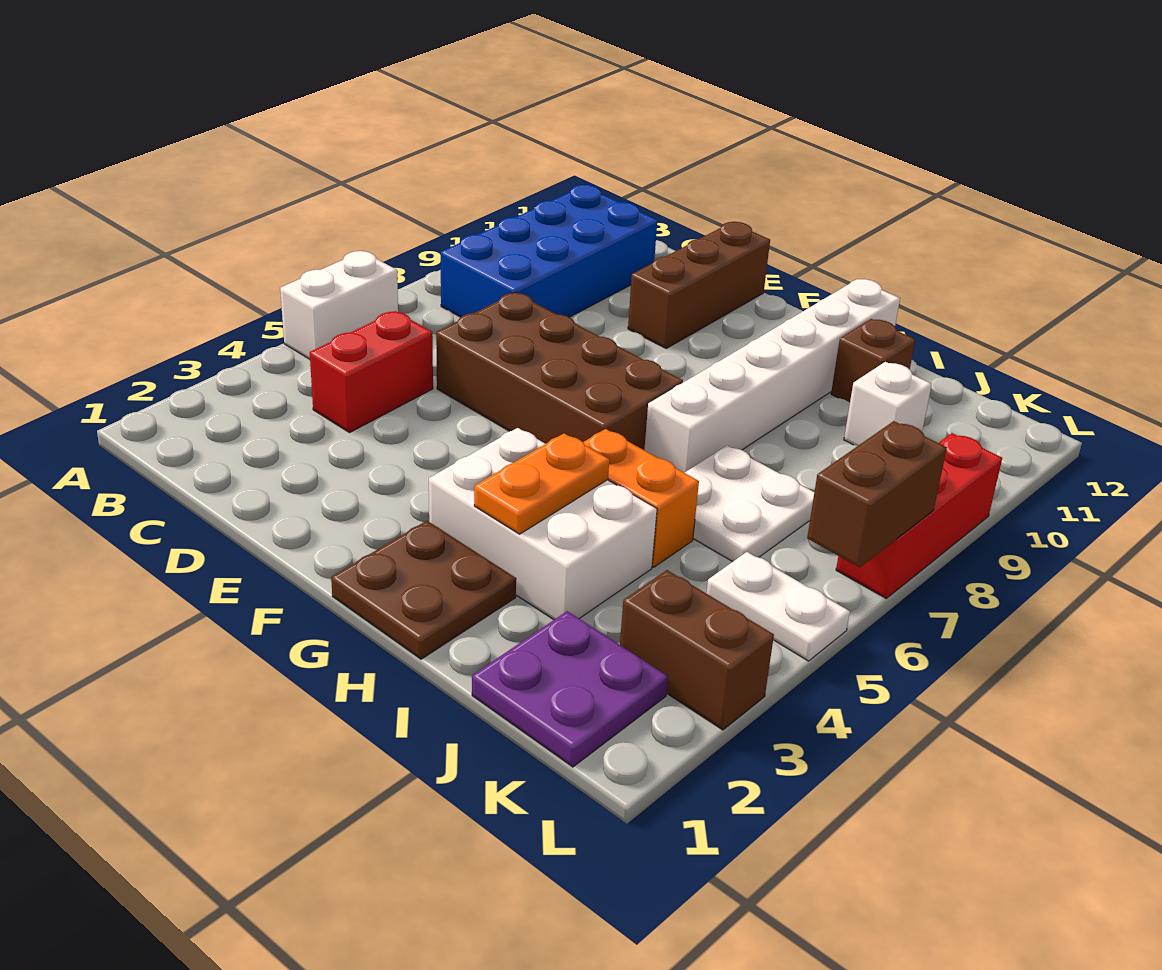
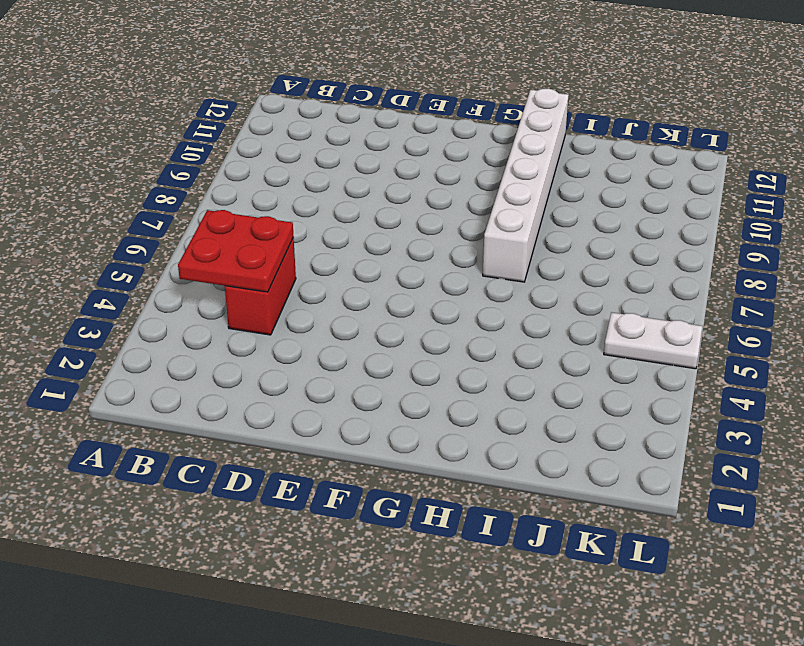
red plate B4:C5 level 2 -> none
none -> white brick A5:A6 level 1
none -> blue brick B8:C11 level 1
none -> brown brick D6:G7 level 1

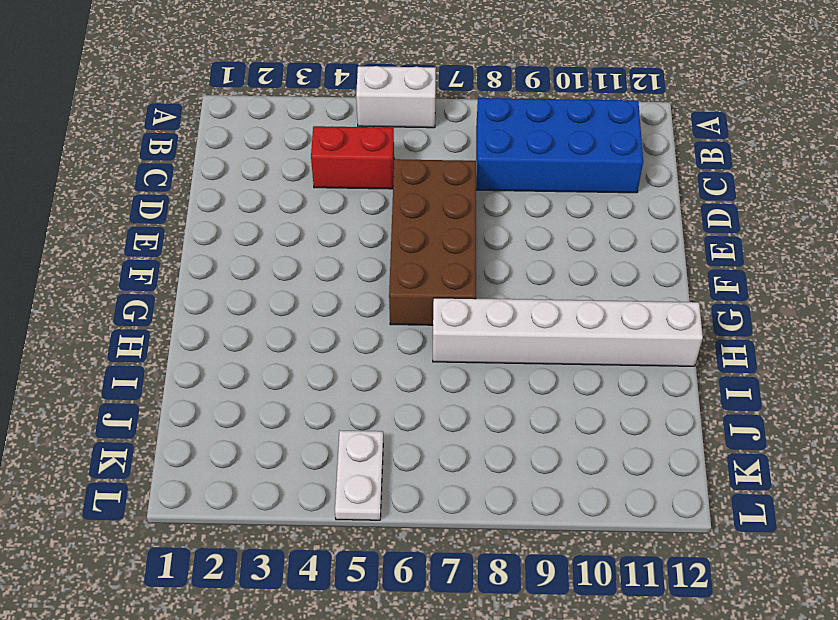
none -> brown brick E10:E12 level 1
none -> brown plate G1:H2 level 1
none -> white brick G3:I4 level 1

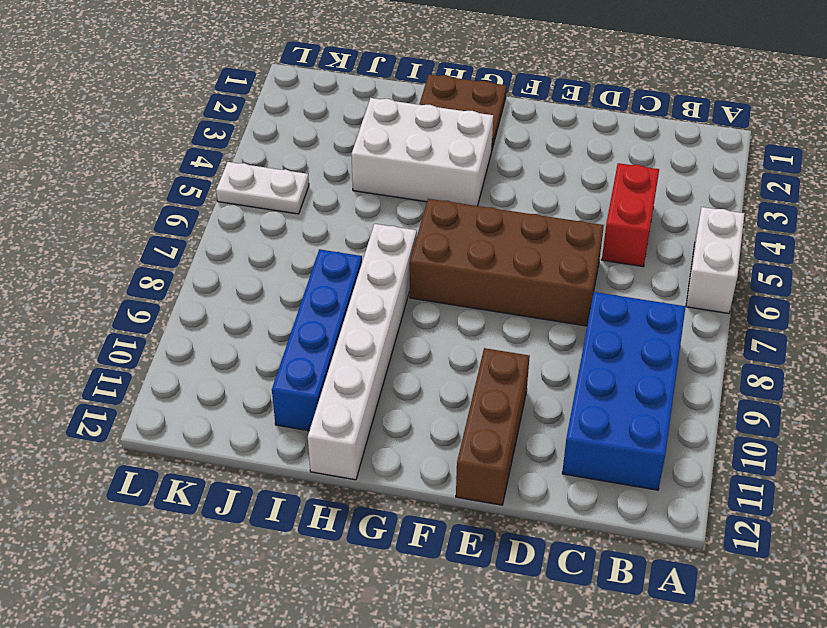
blue brick I8:I11 level 1 -> brown brick I11 level 1
none -> orange brick H5:I5 level 1
none -> white plate I6:J7 level 1
none -> purple plate J1:K2 level 1

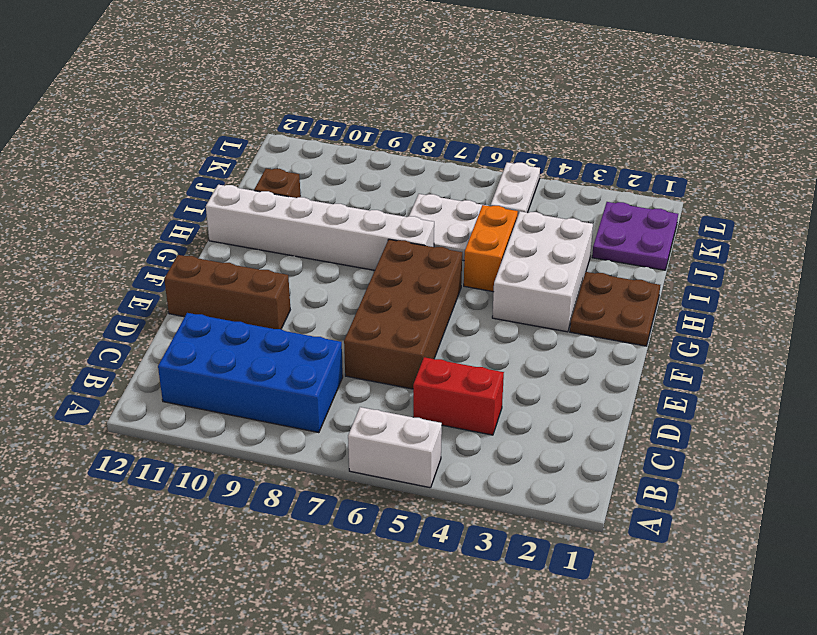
none -> white brick J10 level 1
none -> brown brick K3:L3 level 1
none -> red brick L7:L9 level 1

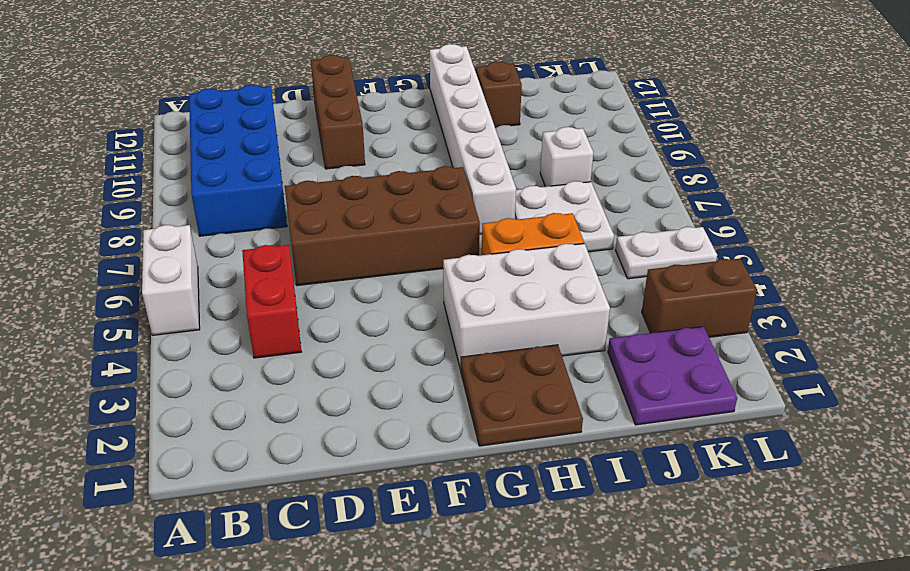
white brick J8 level 1 -> white brick J10 level 1
none -> red brick L7:L9 level 1
none -> orange plate H3:H4 level 2
none -> brown brick L6:L7 level 2

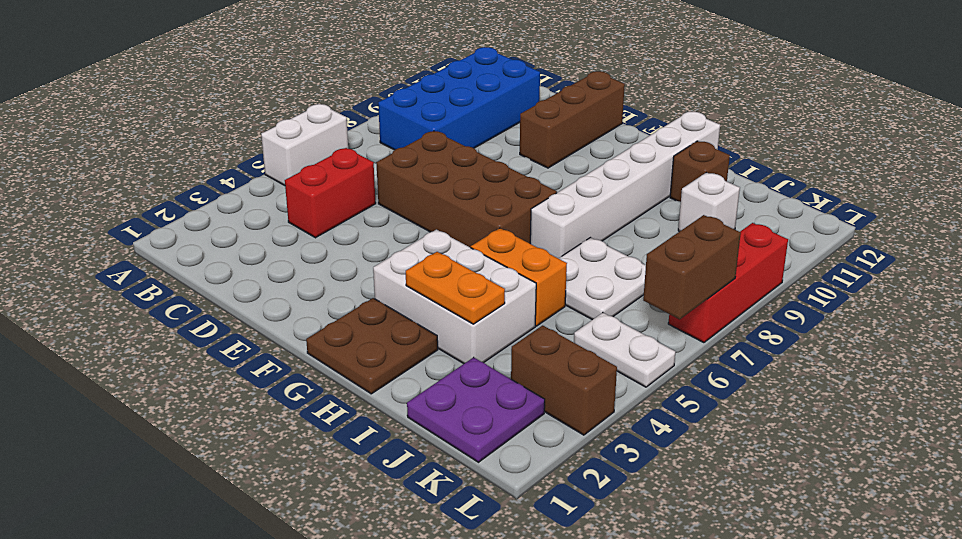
orange plate H3:I3 level 2 -> orange plate H3:H4 level 2

